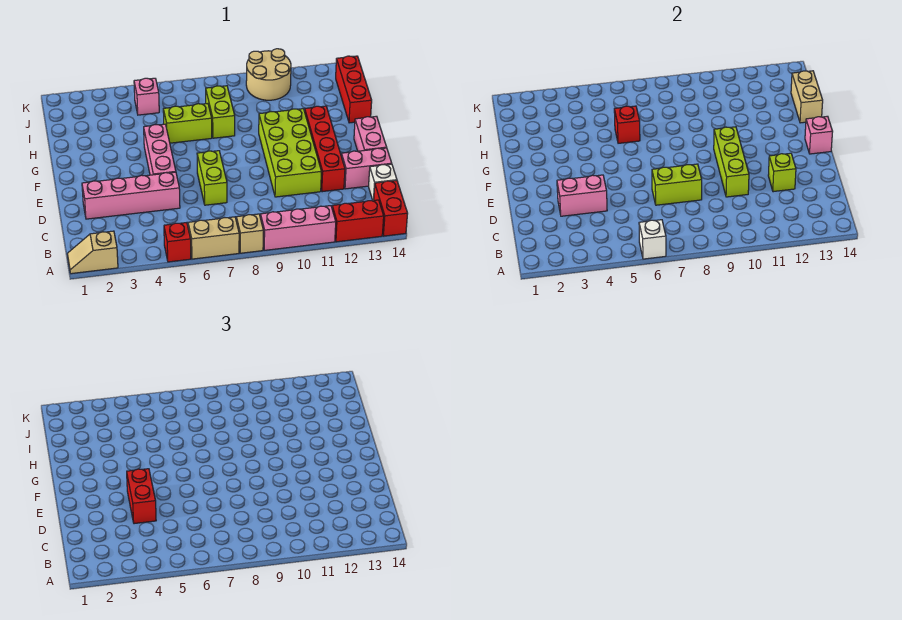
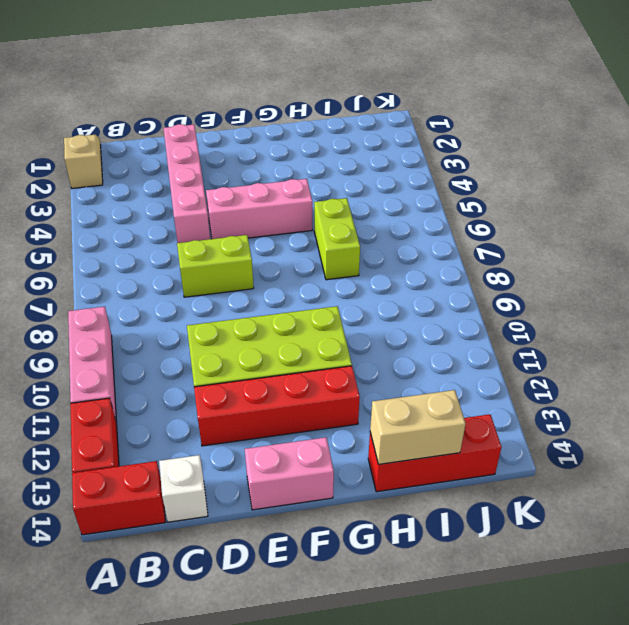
none -> red brick A5 level 1
none -> tan brick A6:A7 level 1
none -> tan brick A8 level 1

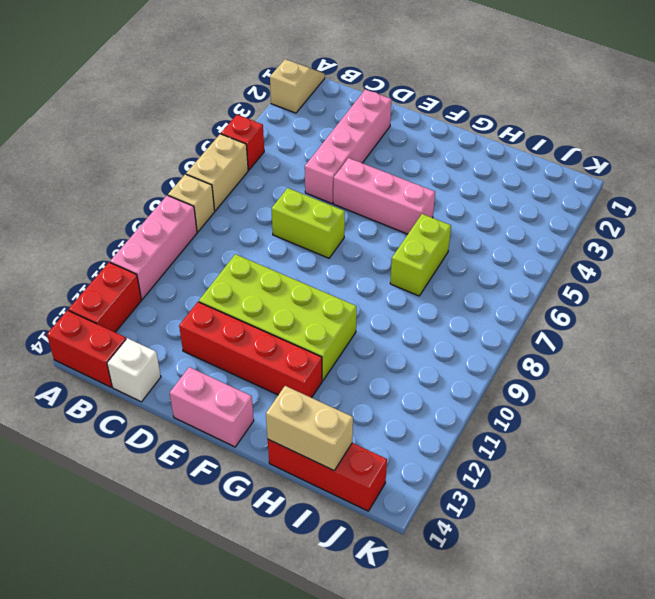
none -> pink brick D13:D14 level 1
none -> lime brick H8:I8 level 1
none -> pink brick J5 level 1

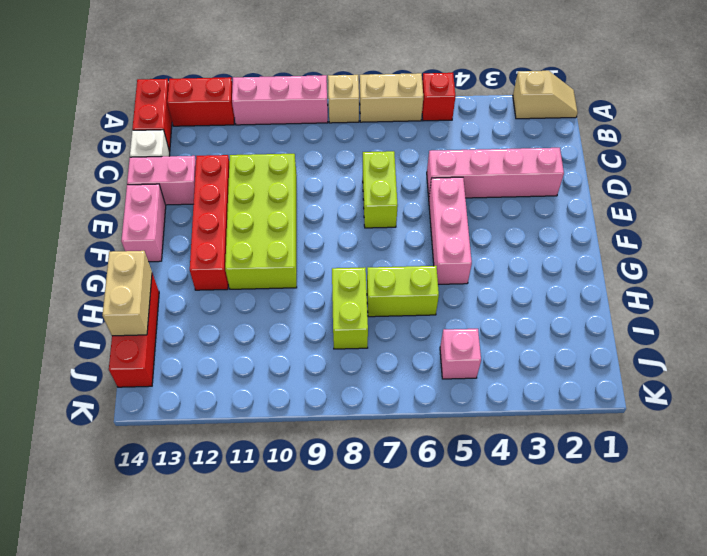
none -> tan round brick J10:K11 level 1
none -> white brick A6 level 2
none -> pink brick D3:D4 level 2

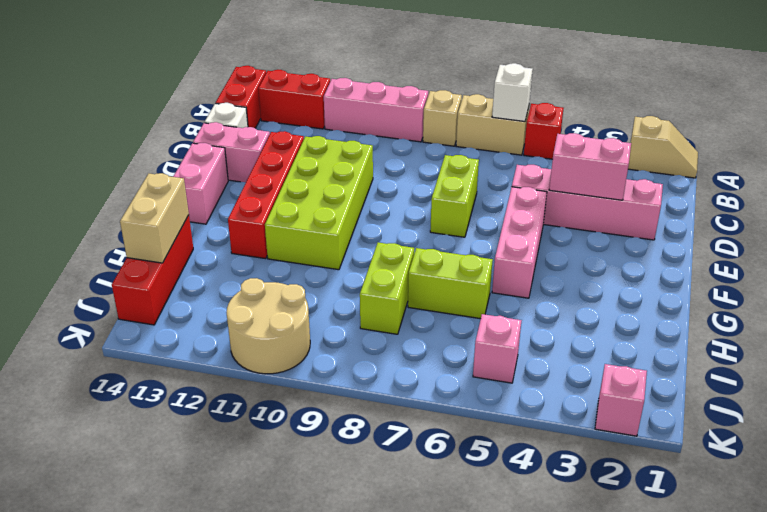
pink brick K2 level 1 -> pink brick F14 level 2
none -> lime brick D7:D8 level 2
none -> lime brick D10:F10 level 2
none -> lime brick D12 level 2

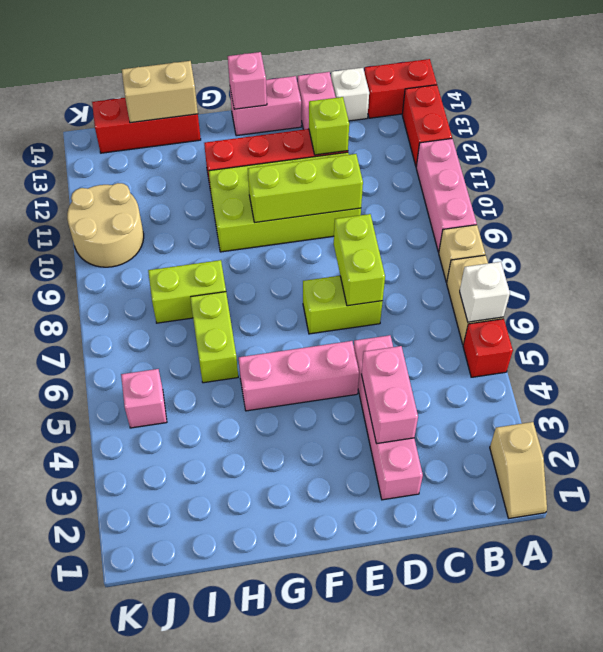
none -> red brick H6 level 2
none -> red brick D4:E4 level 3

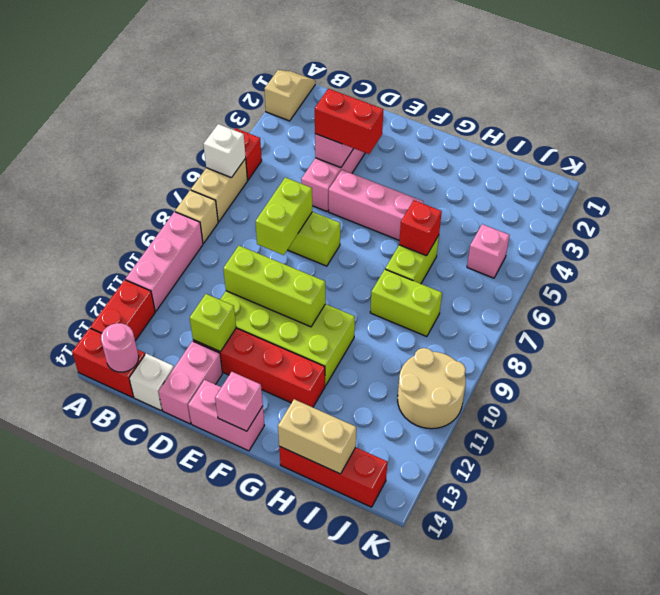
pink round brick B14 level 2 -> none

